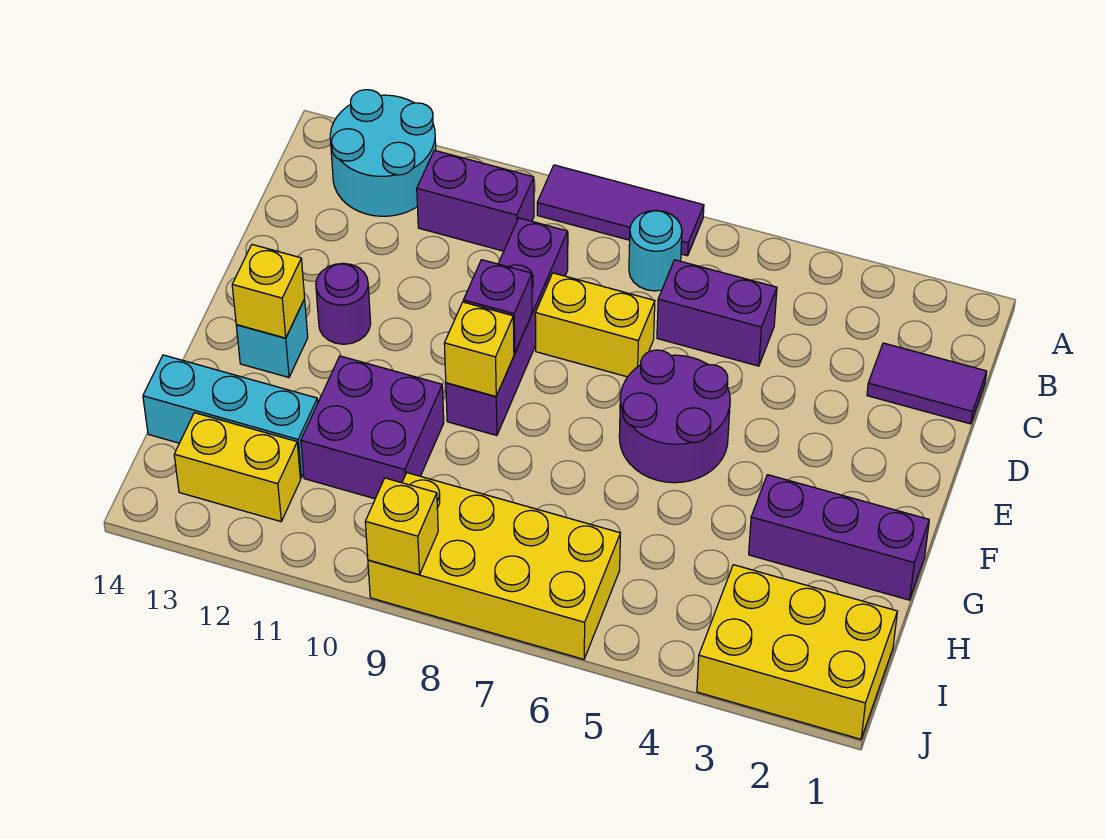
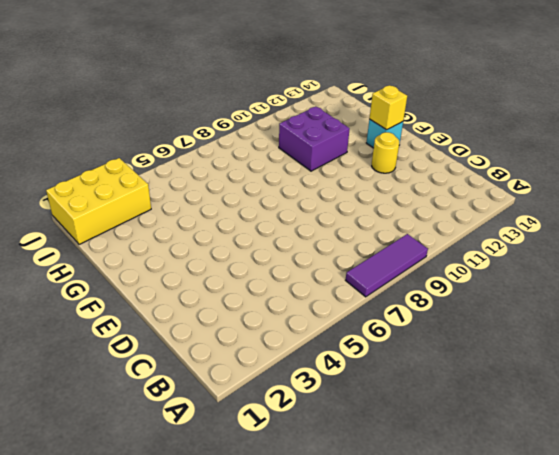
yellow round brick E12 level 1 -> purple round brick E12 level 1
none -> cyan round brick A12:B13 level 1
none -> cyan round brick B7 level 1
none -> purple brick B10:B11 level 1

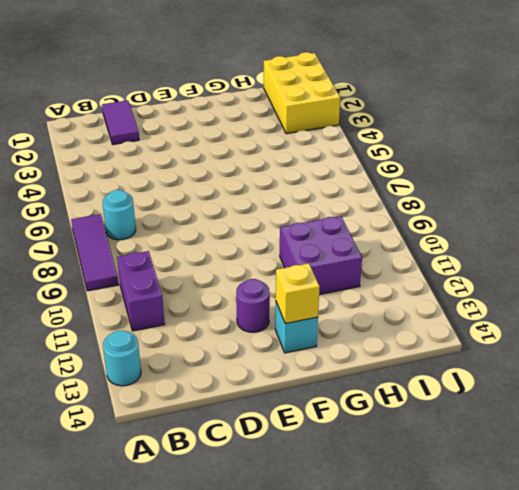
cyan round brick A13 level 1 -> cyan round brick A12:B13 level 1
none -> purple brick C5:C6 level 1
none -> purple brick C9:F9 level 1
none -> yellow brick D7:D8 level 1

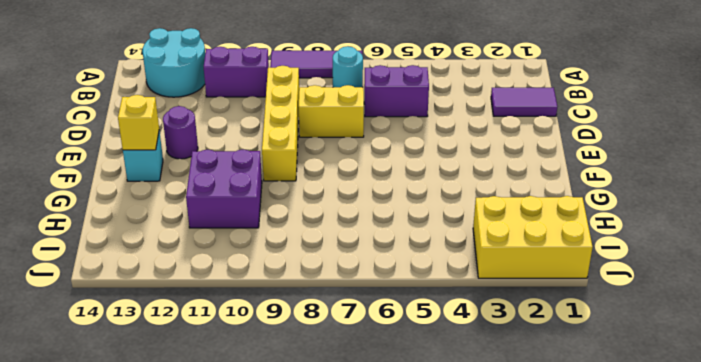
yellow brick C9:F9 level 1 -> purple brick C9:F9 level 1
none -> purple round brick E5:F6 level 1
none -> purple brick G1:G3 level 1
none -> cyan brick H12:H14 level 1

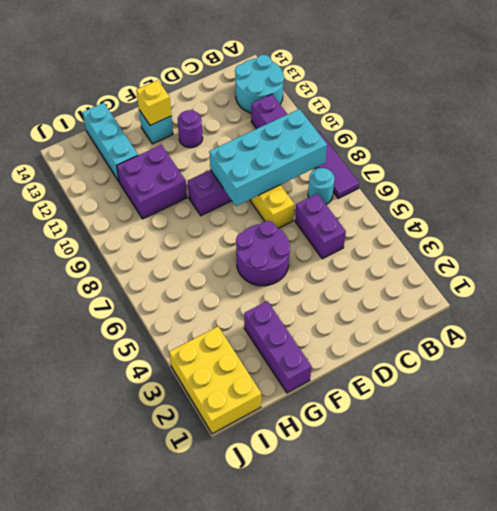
cyan brick B8:E9 level 2 -> purple brick E9 level 2
none -> purple tile C1:C2 level 1
none -> yellow brick I6:J9 level 1
none -> yellow brick I12:I13 level 1

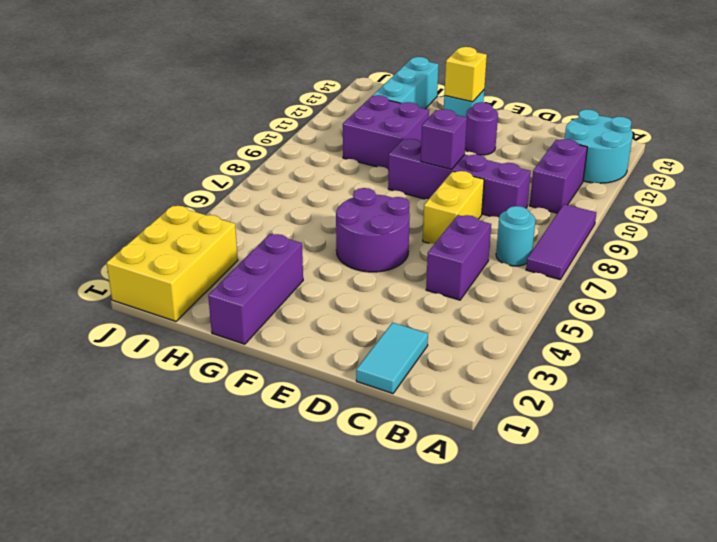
cyan tile C1:C2 level 1 -> purple tile C1:C2 level 1
none -> yellow brick I6:J9 level 1
none -> yellow brick I12:I13 level 1
none -> yellow brick F9 level 2

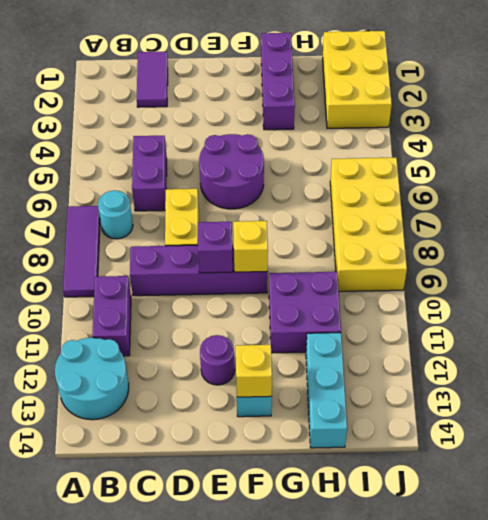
none -> yellow brick I12:I13 level 1
none -> yellow brick J9 level 2

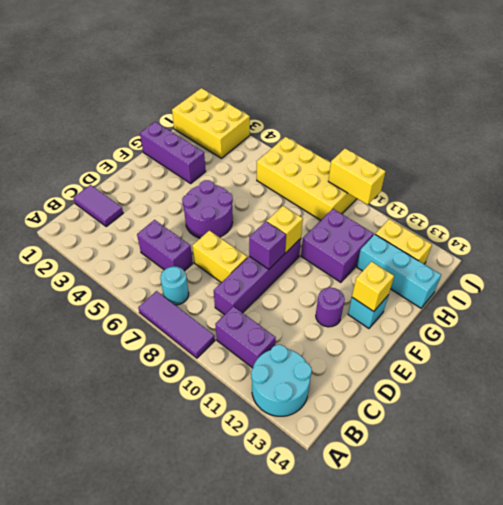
yellow brick J9:J10 level 2 -> yellow brick J9 level 2

